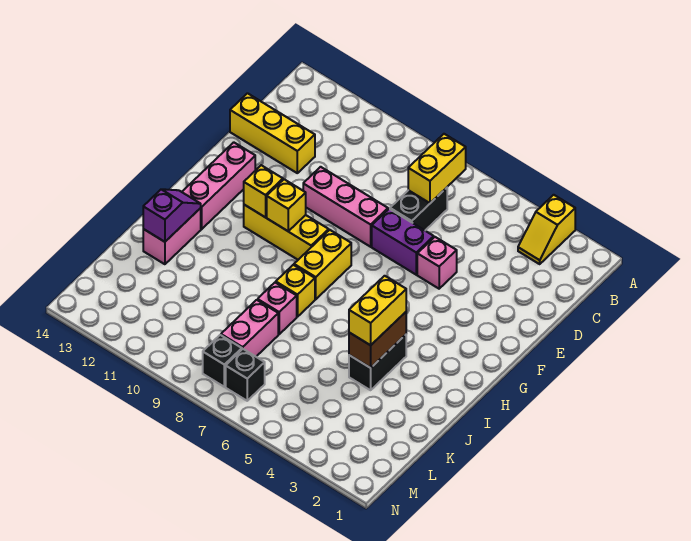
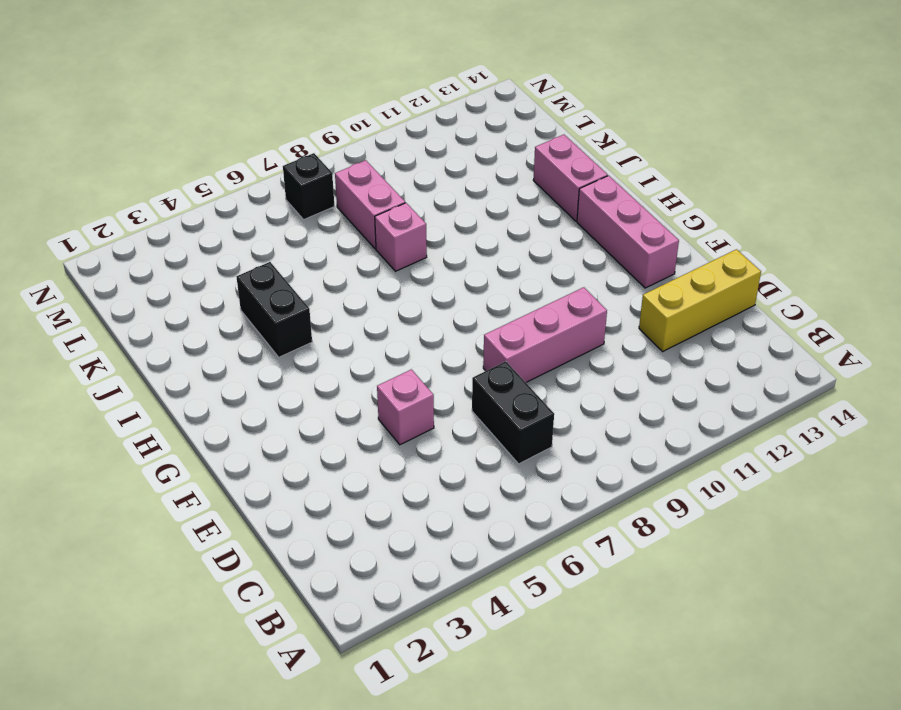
none -> yellow slope A3:B3 level 1 top A
none -> purple brick E6:E7 level 1
none -> yellow brick G8:H8 level 1

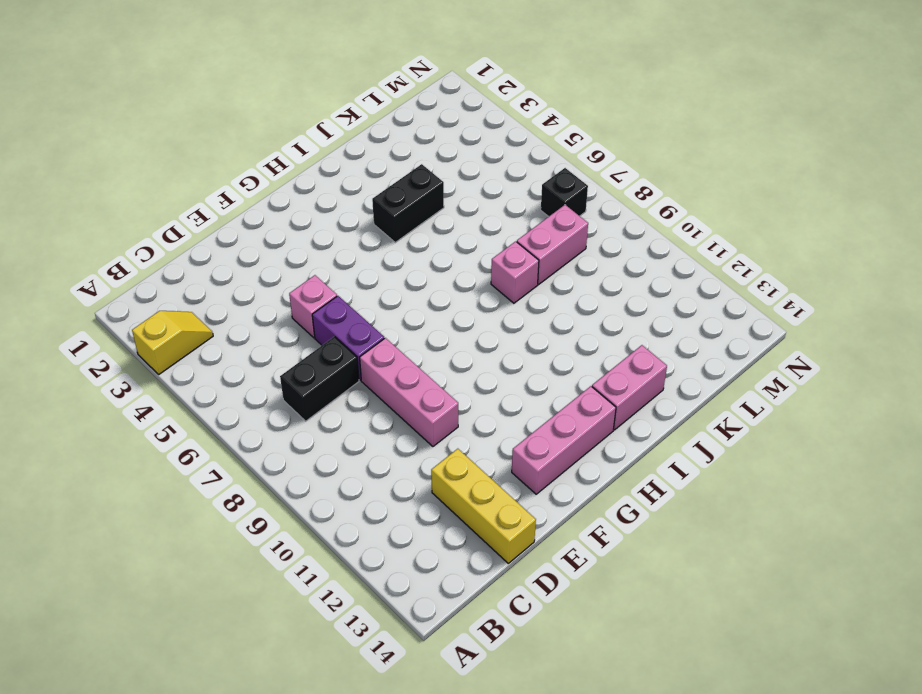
none -> yellow brick G8:H8 level 1
none -> yellow brick G9:G11 level 1
none -> yellow brick I8 level 1

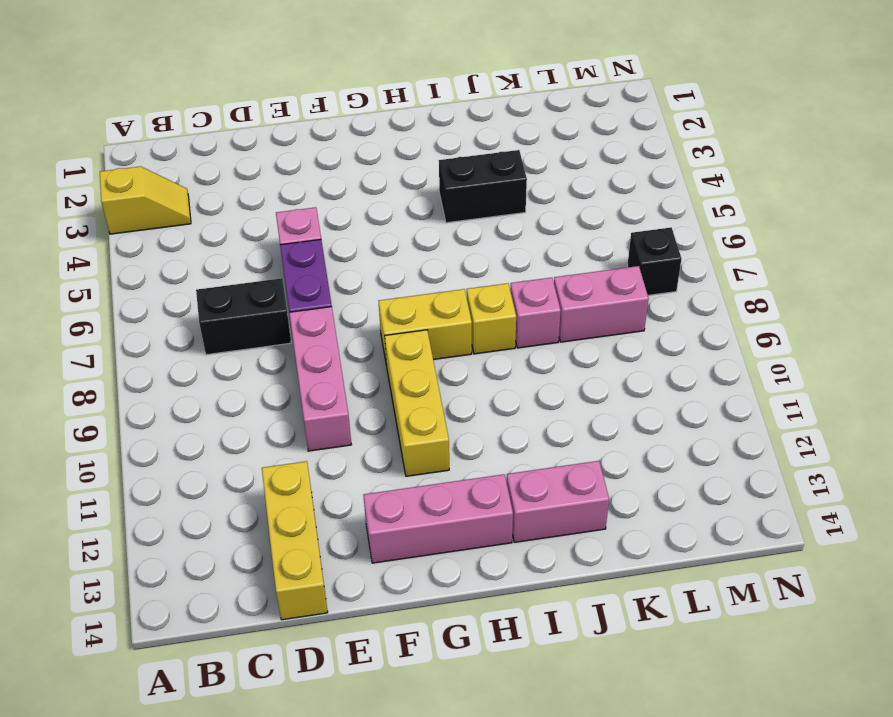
none -> black brick M8 level 1
none -> yellow brick B7:C7 level 2
none -> yellow brick G10 level 2

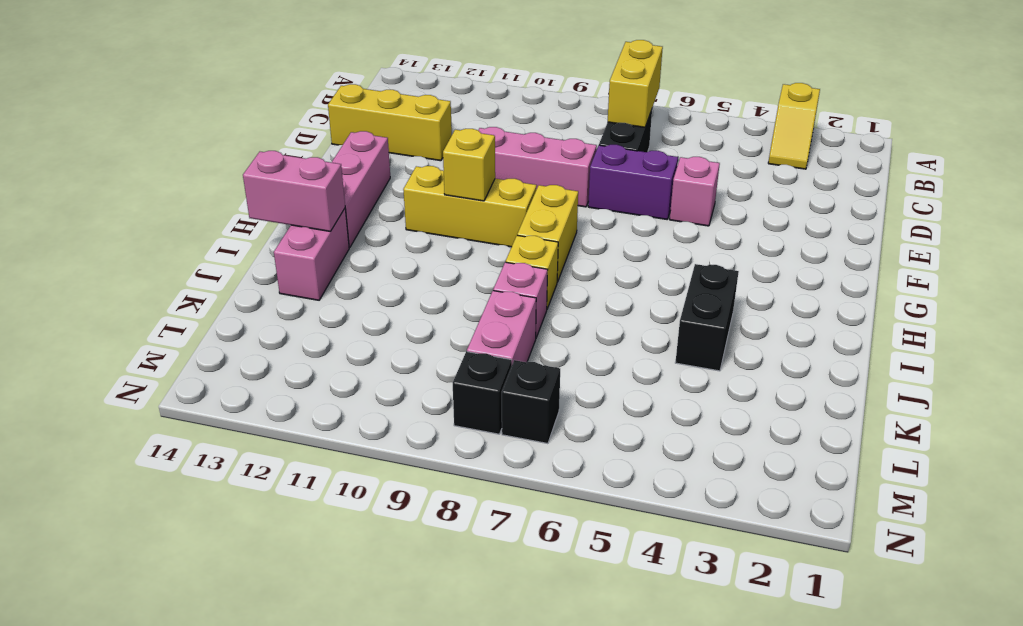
pink brick I13:I14 level 2 -> purple slope I13:J13 level 2 top J
none -> yellow brick G11 level 2
none -> brown brick I4:J4 level 2
none -> yellow brick I4:J4 level 3

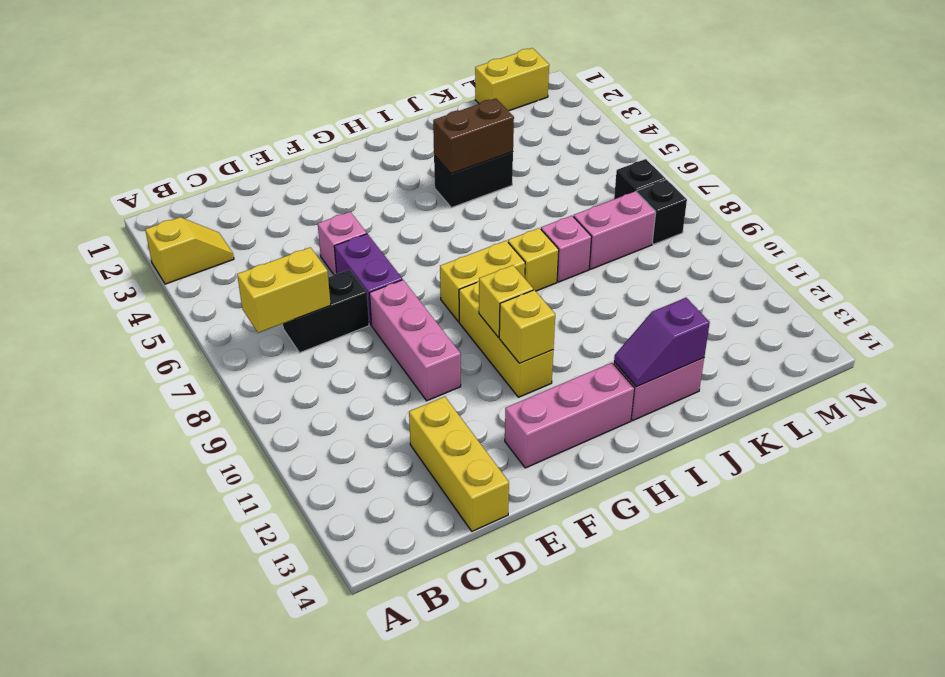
yellow brick L1:M1 level 1 -> yellow brick I4:J4 level 3

